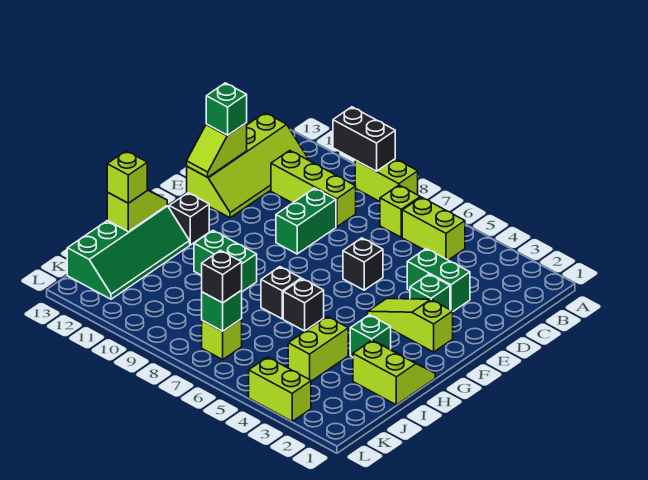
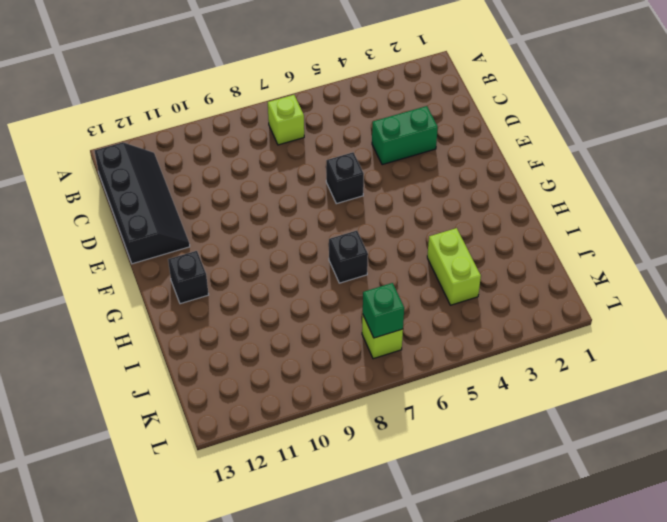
black slope B12:E13 level 1 top 13 -> lime slope B12:E13 level 1 top 13
none -> lime brick A8:A9 level 1
none -> lime brick B5:B6 level 1
none -> lime brick C9:C11 level 1

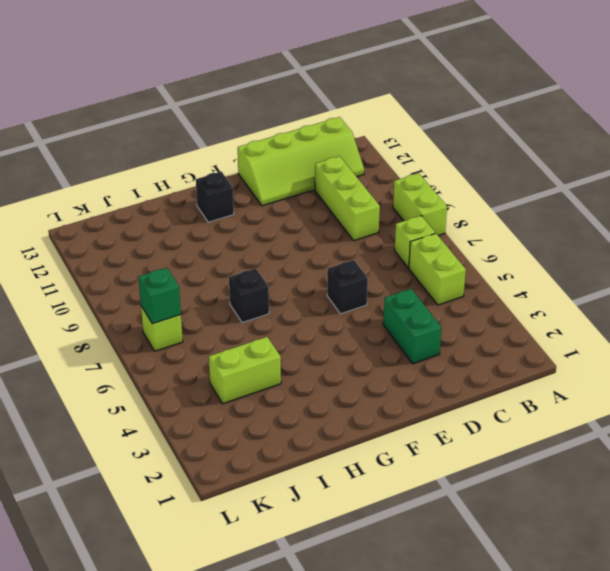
none -> green brick D9:E9 level 1
none -> green brick E3 level 1
none -> lime slope F2:F4 level 1 top 2

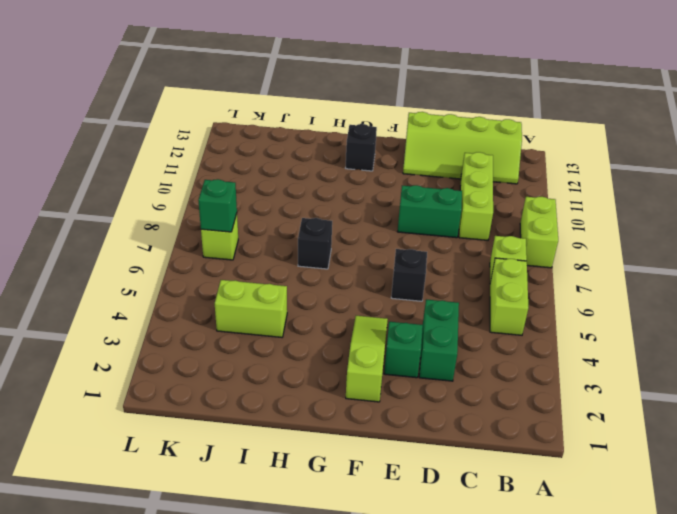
none -> lime slope H1:I2 level 1 top I
none -> green brick H3 level 1
none -> black brick H6 level 1

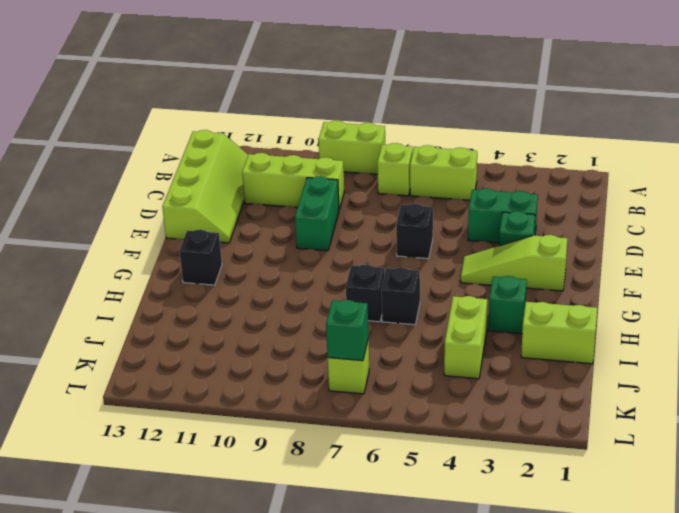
none -> green brick H9:H10 level 1
none -> green slope H12:K13 level 1 top 13
none -> lime brick L3:L4 level 1

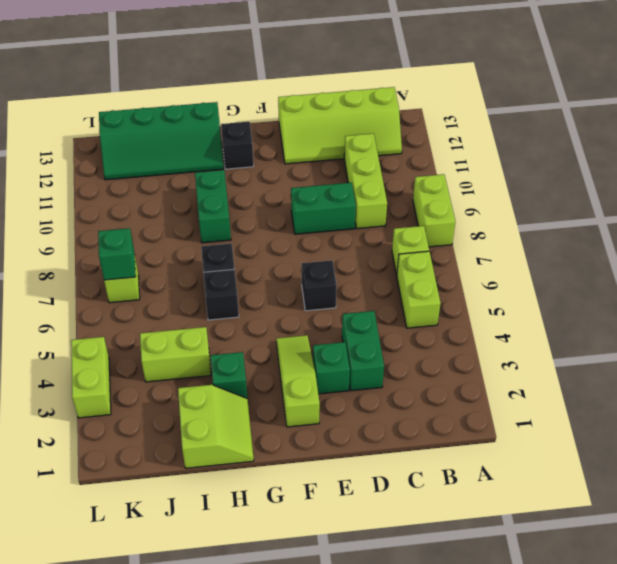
none -> black brick A9:A10 level 2
none -> lime slope D13:E13 level 2 top D
none -> lime slope H13:I13 level 2 top I

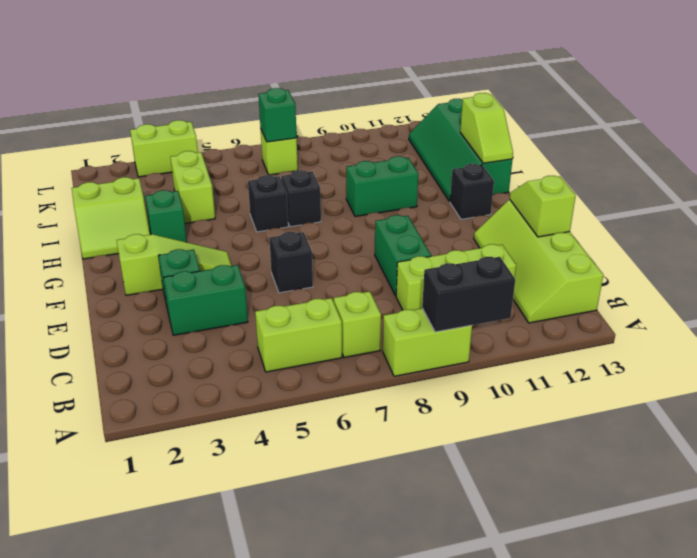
none -> green brick D13 level 3
none -> lime brick I13 level 3
none -> black brick K7 level 3

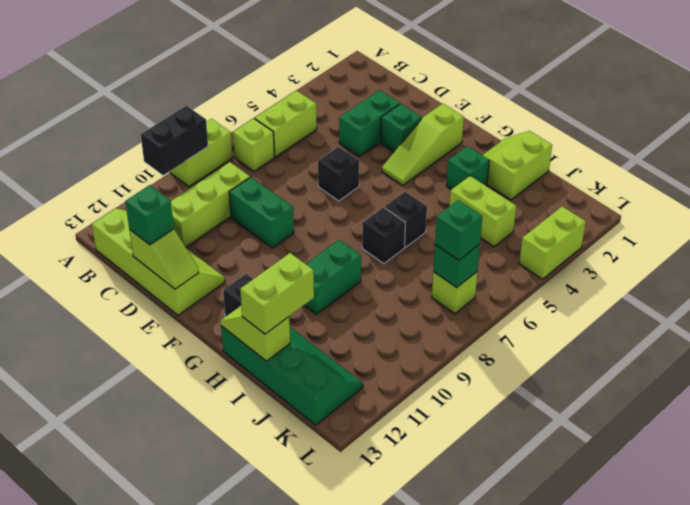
lime brick I12:I13 level 3 -> lime brick I13 level 3
green brick K7 level 3 -> black brick K7 level 3

